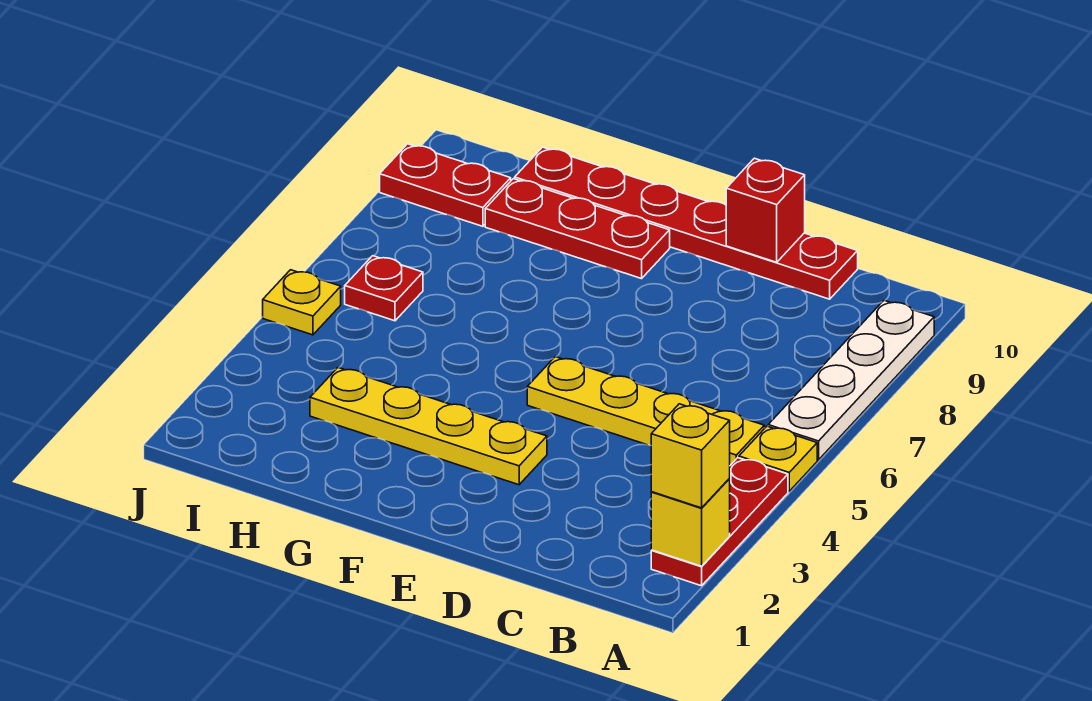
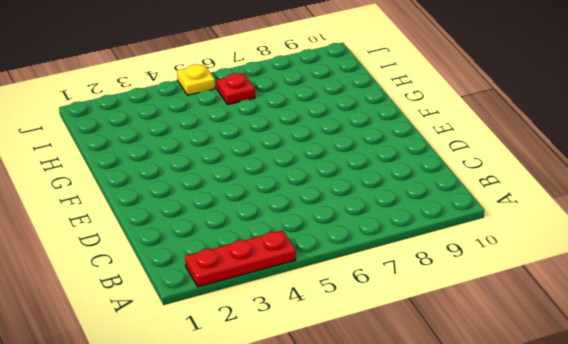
none -> yellow plate A5 level 1
none -> white plate A6:A9 level 1
none -> yellow plate B5:E5 level 1

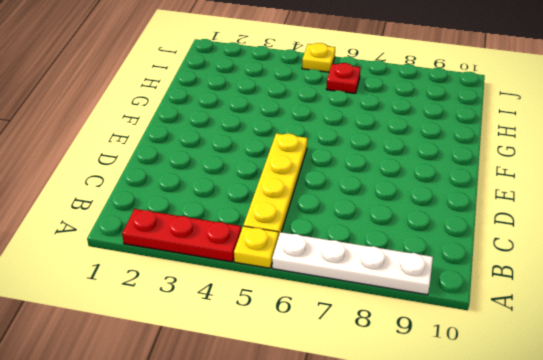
none -> red plate C10:H10 level 1
none -> yellow plate E3:H3 level 1
none -> red plate F9:H9 level 1

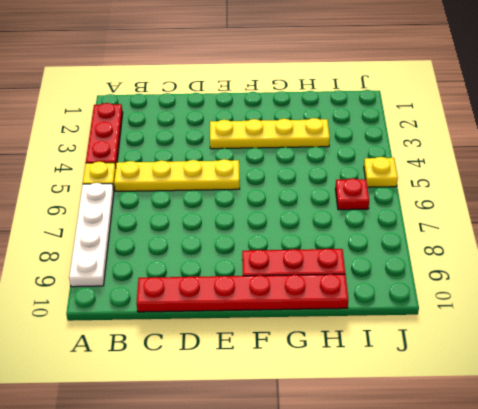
none -> red plate I9:J9 level 1
none -> yellow brick A2 level 2
none -> red brick D10 level 2

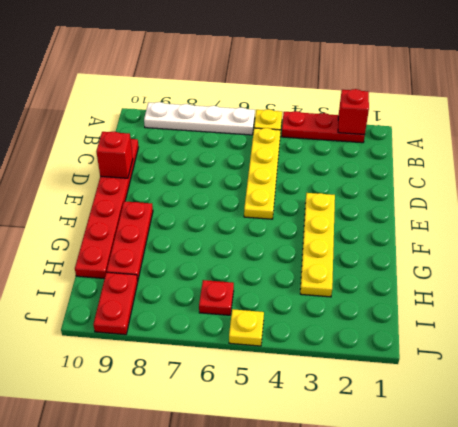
red brick A2 level 2 -> yellow brick A2 level 2
none -> yellow brick A2 level 3

